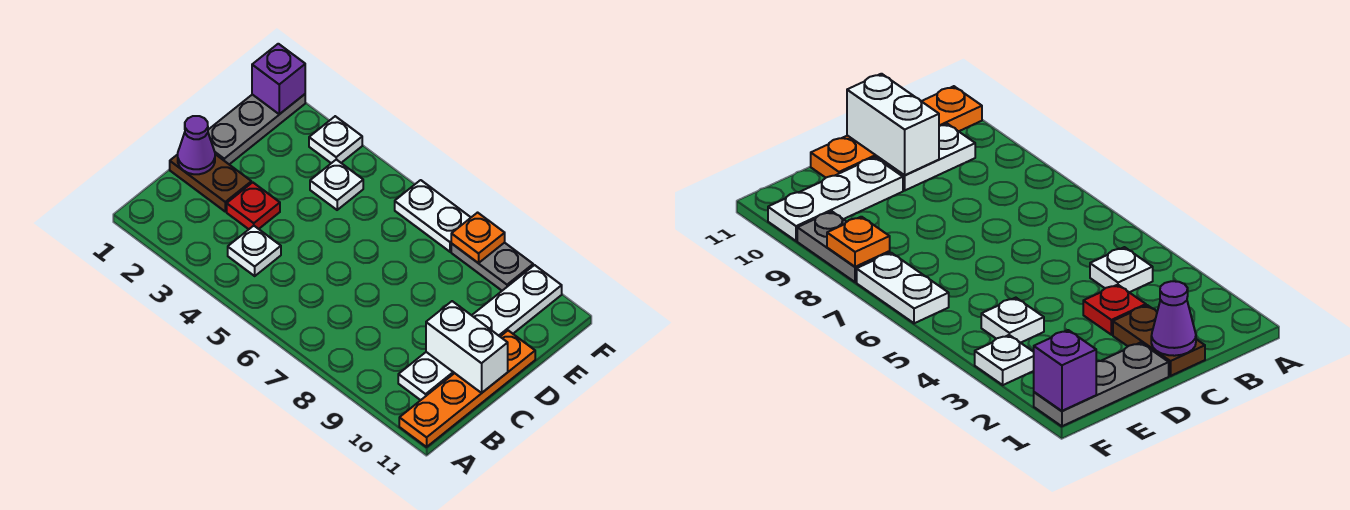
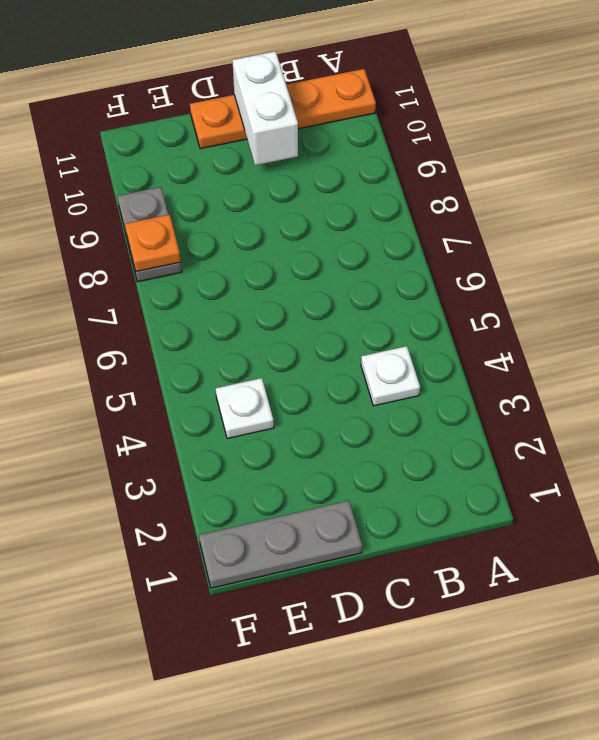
none -> white plate B10:C10 level 1
none -> brown plate C1:C2 level 1
none -> red plate C3 level 1

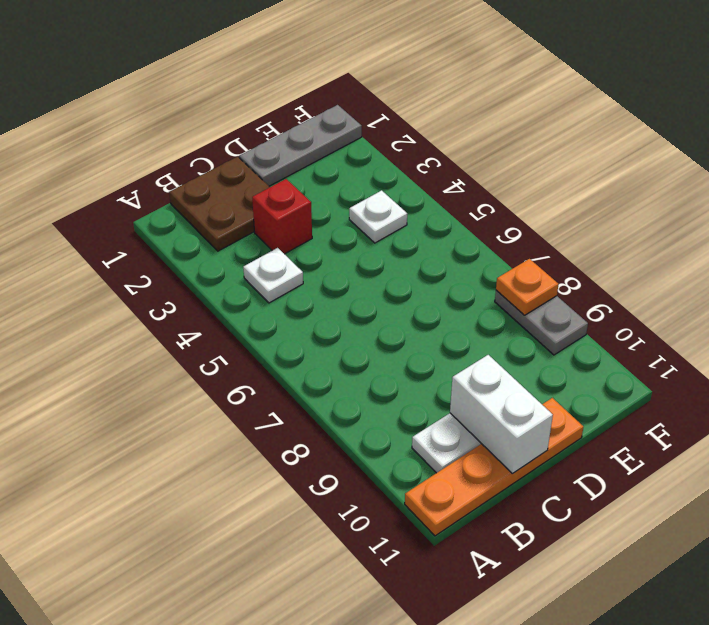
brown plate B1:C2 level 1 -> brown plate C1:C2 level 1
red brick C3 level 1 -> red plate C3 level 1
none -> white plate D10:F10 level 1
none -> white plate F3 level 1
none -> white plate F6:F7 level 1

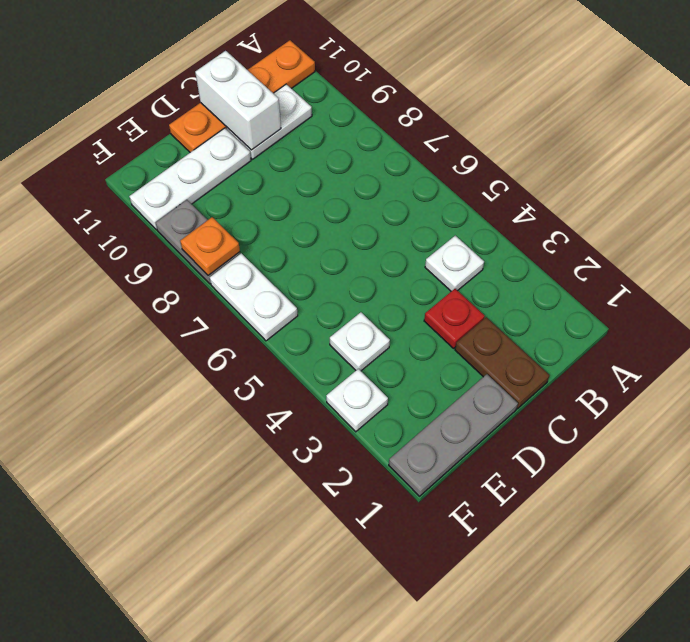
none -> purple cone C1 level 2
none -> purple brick F1 level 2

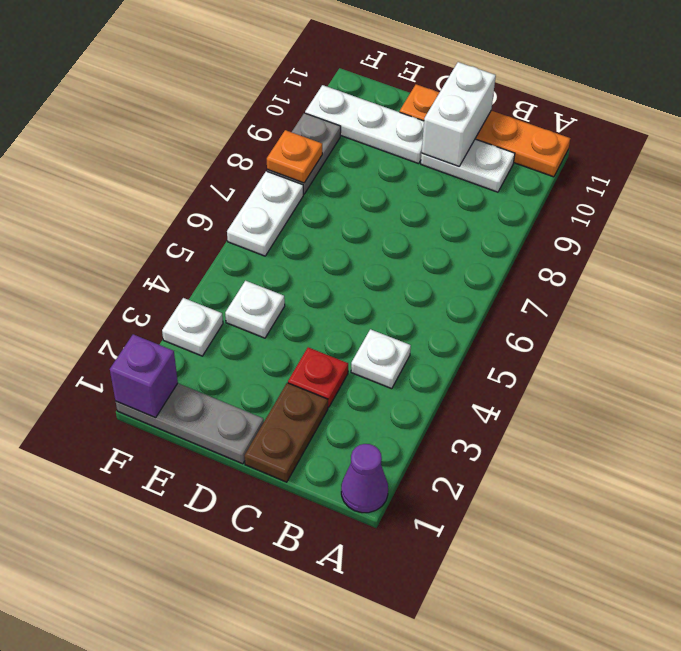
purple cone A1 level 1 -> purple cone C1 level 2

